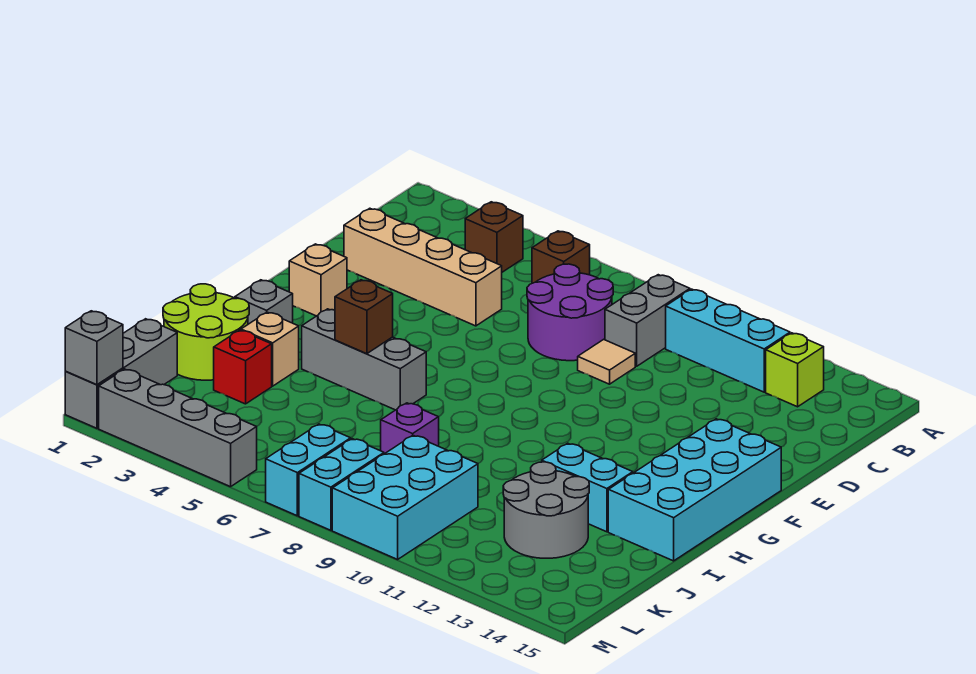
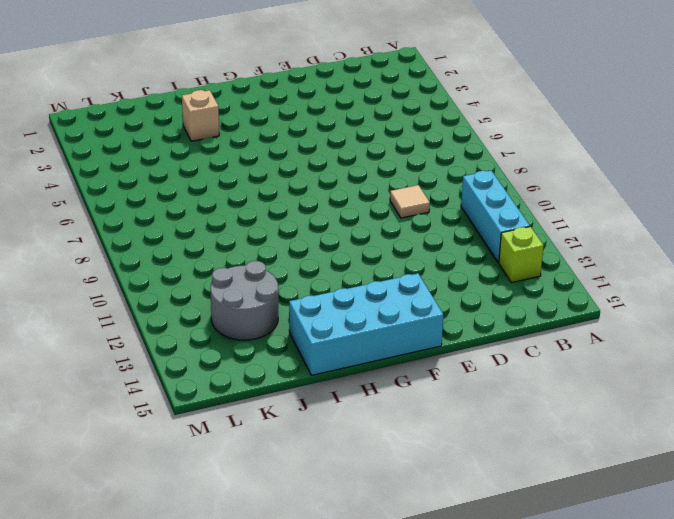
none -> brown brick B4 level 1
none -> brown brick B6 level 1
none -> grey brick B9:C9 level 1

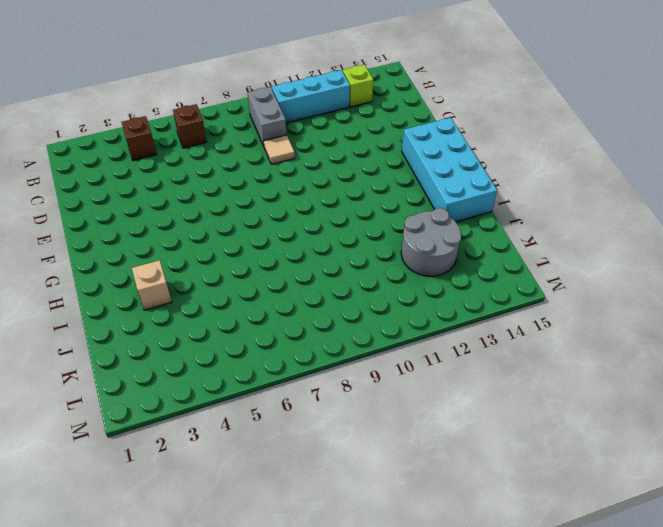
none -> purple round brick C7:D8 level 1
none -> tan brick D2:D5 level 1
none -> tan brick F2 level 1

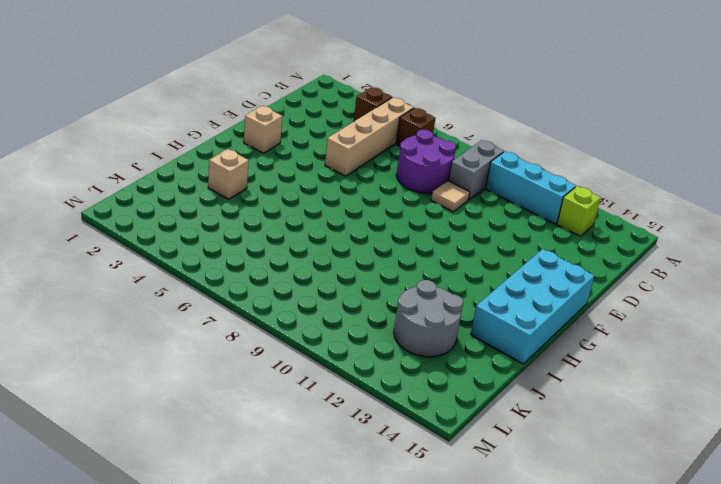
tan brick B5:E5 level 1 -> tan brick D2:D5 level 1
none -> grey brick H2 level 1
none -> grey brick H4:H6 level 1
none -> lime round brick I1:J2 level 1

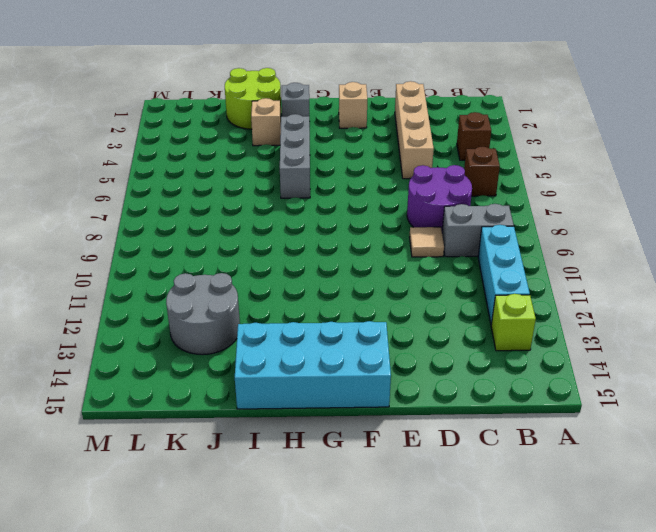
none -> cyan brick I12:I13 level 1
none -> red brick J3 level 1
none -> purple brick J8 level 1

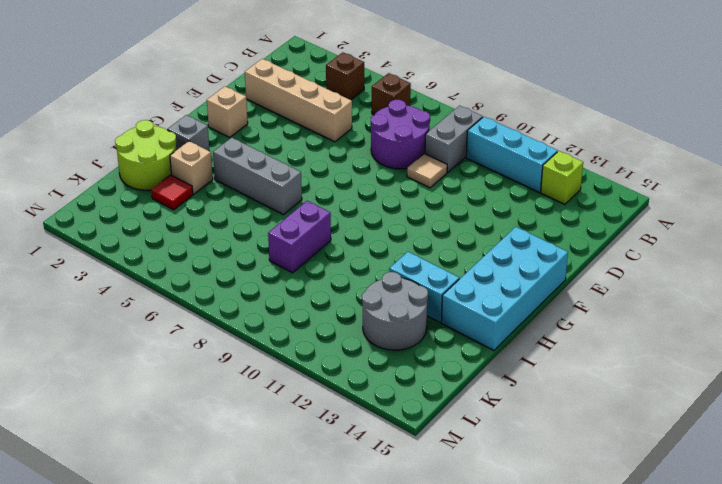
purple brick I8:J8 level 1 -> purple brick J8 level 1
red tile J3 level 1 -> red brick J3 level 1
none -> grey brick K1:M1 level 1
none -> cyan brick K9:M10 level 1
none -> cyan brick L7:M7 level 1

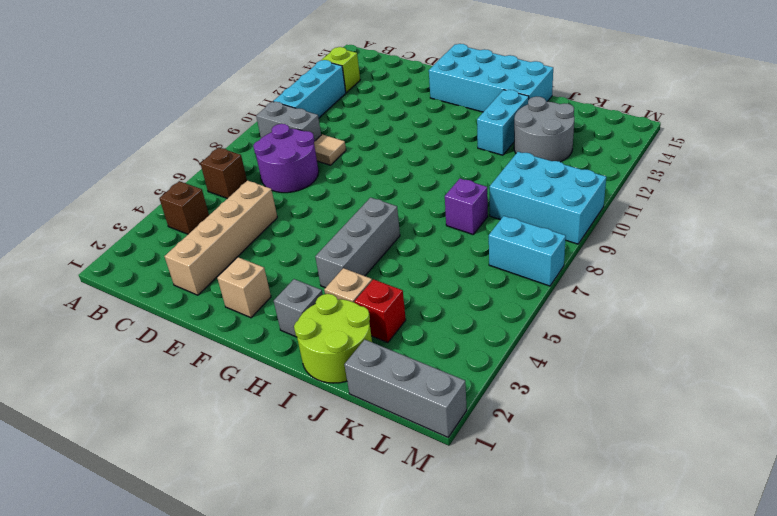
none -> cyan brick L8:M8 level 1
none -> grey brick M2:M5 level 1
none -> brown brick H5 level 2

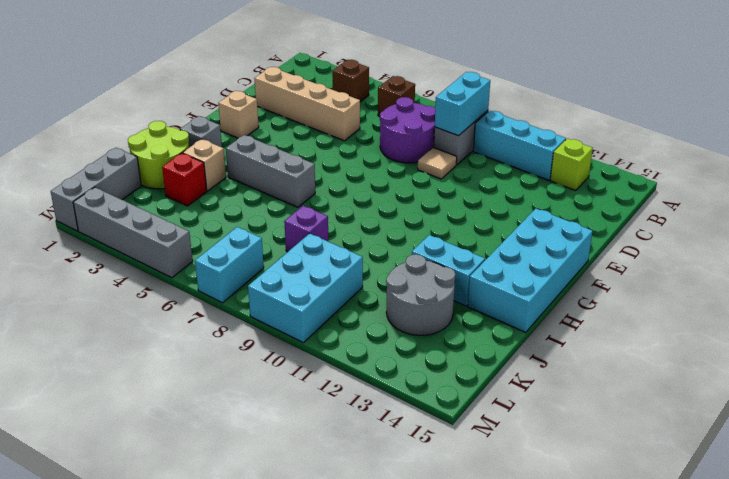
cyan brick B9:C9 level 2 -> cyan brick L8:M8 level 1
none -> brown brick H5 level 2
none -> grey brick M1 level 2

